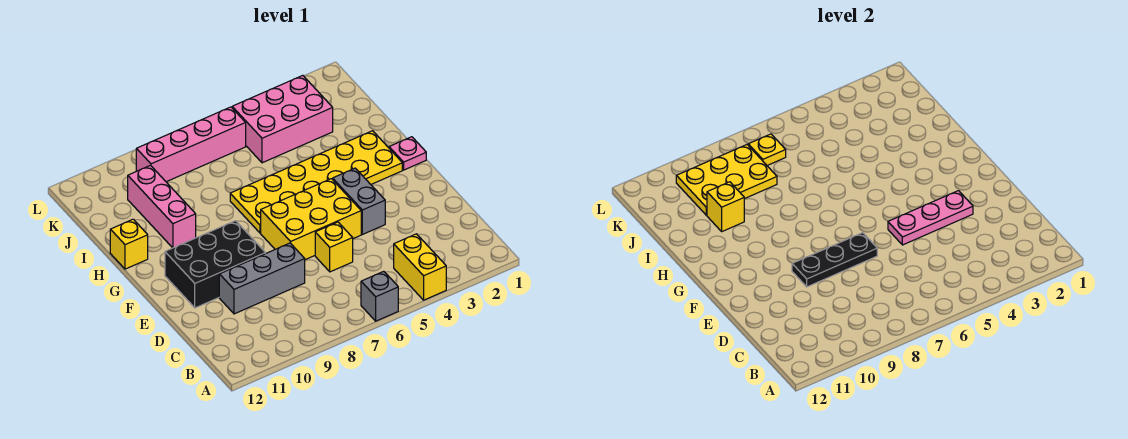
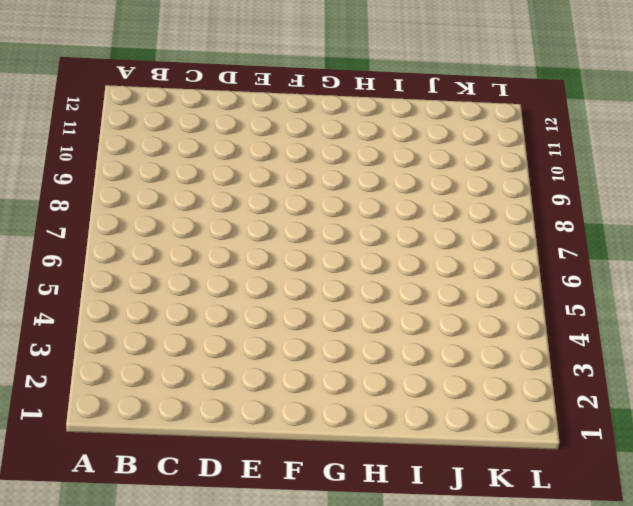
none -> yellow brick A4:B4 level 1
none -> grey brick A6 level 1
none -> yellow brick D6 level 1

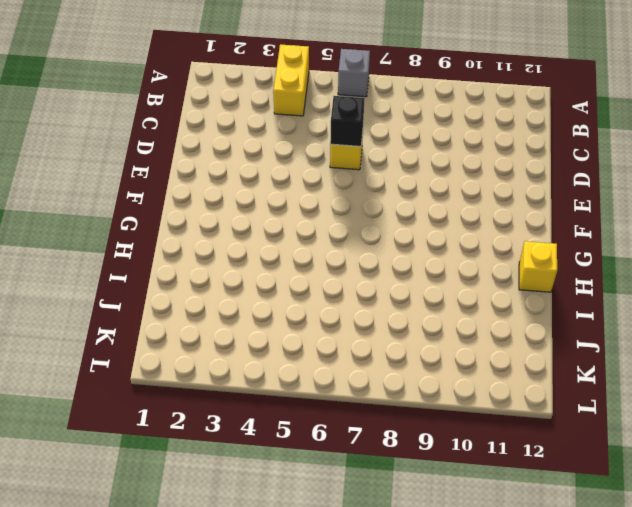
black brick D6 level 2 -> none
none -> grey brick D8:D10 level 1
none -> grey brick E4:F4 level 1
none -> yellow brick E5:F7 level 1

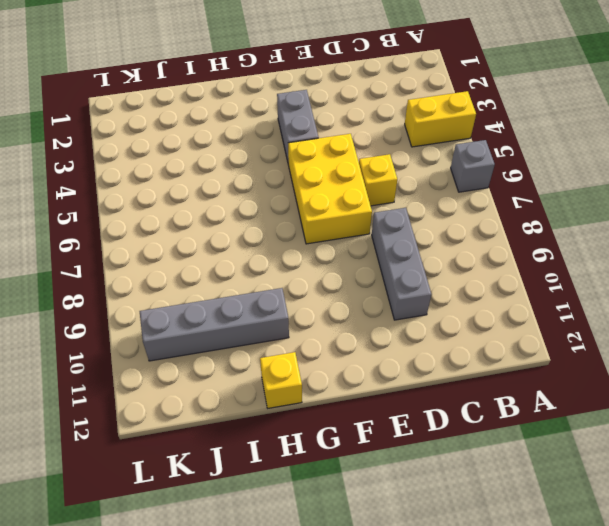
grey brick F3:F4 level 1 -> grey brick E4:F4 level 1
grey brick H10:K10 level 1 -> pink brick H10:J10 level 1
none -> black brick E9:F11 level 1
none -> pink plate G1 level 1
none -> yellow plate G2:H7 level 1

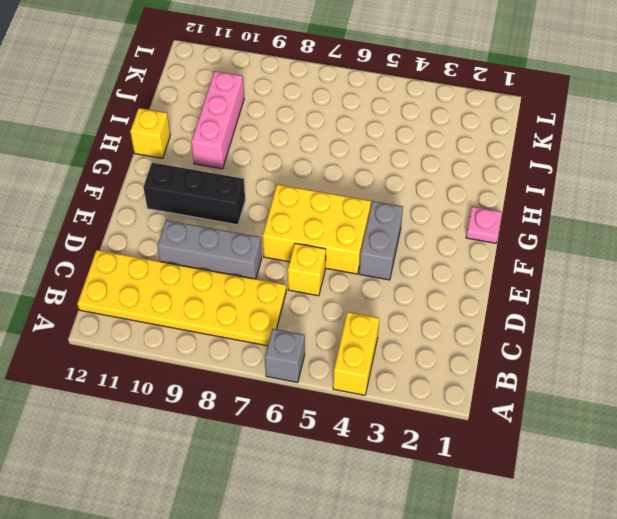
yellow plate B7:C12 level 1 -> yellow plate G2:H7 level 1
black brick F9:F11 level 1 -> black brick E9:F11 level 1
none -> pink brick J3:K5 level 1
none -> pink brick K6:K9 level 1
none -> pink plate E3:E5 level 2

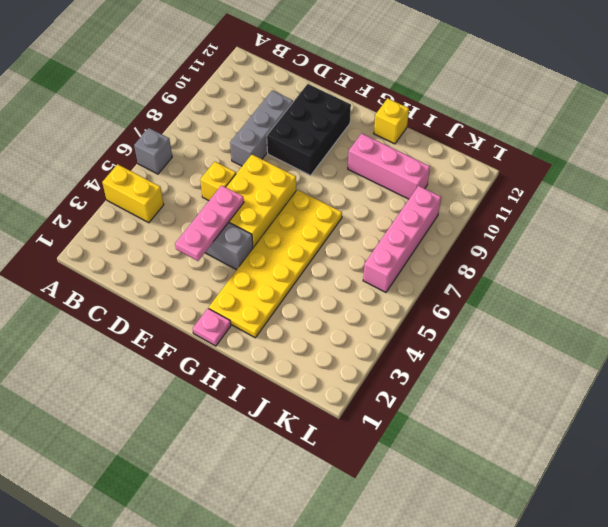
none -> pink brick J3:K5 level 1
none -> black plate E7:E9 level 2
none -> yellow brick I10 level 2

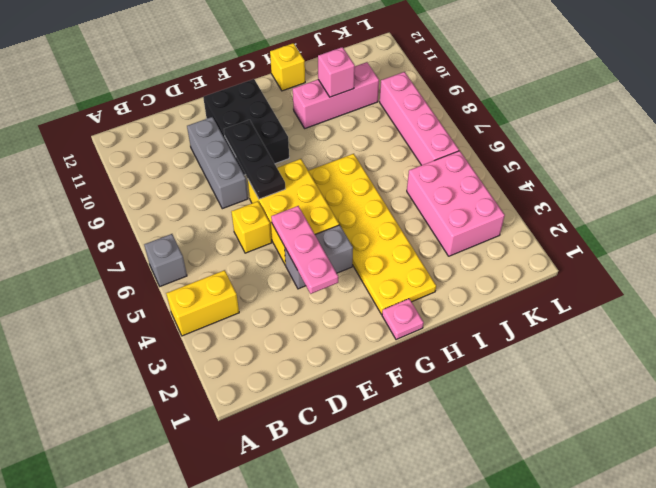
pink brick I10 level 2 -> yellow brick I10 level 2
none -> yellow plate J8:K10 level 2
none -> yellow plate K7 level 2

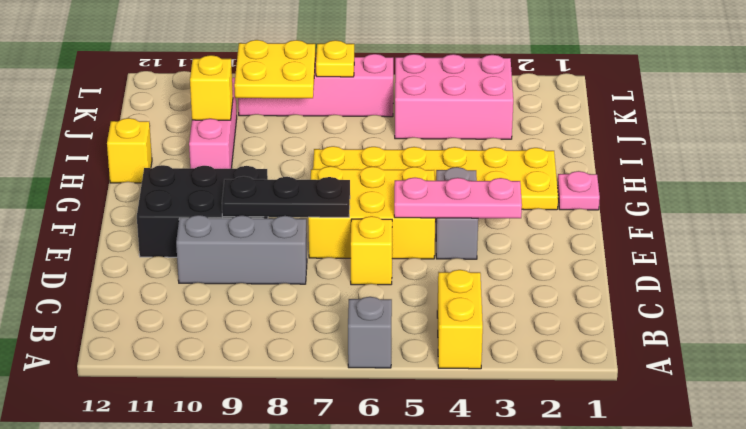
yellow plate J8:K9 level 2 -> yellow plate J8:K10 level 2

